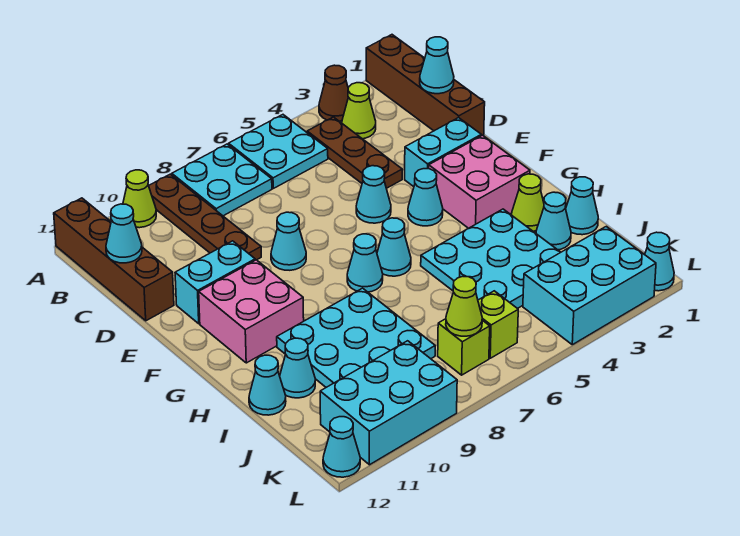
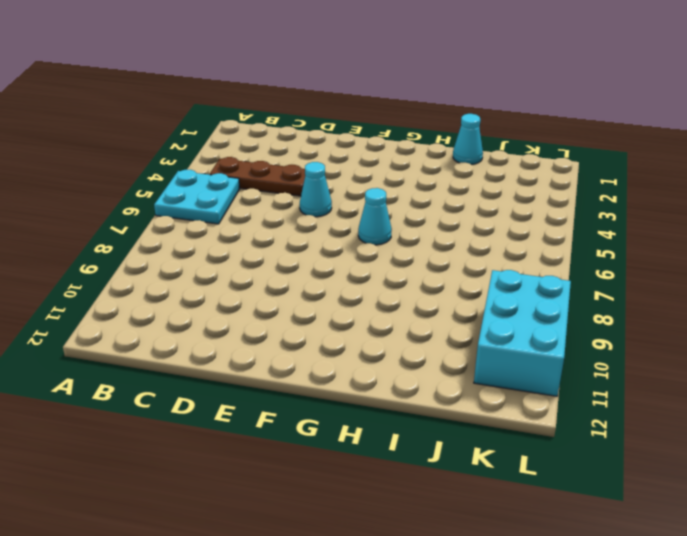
none -> brown brick A1:D1 level 1
none -> brown cone A3 level 1
none -> cyan plate A7:B8 level 1
none -> brown plate A9:D9 level 1

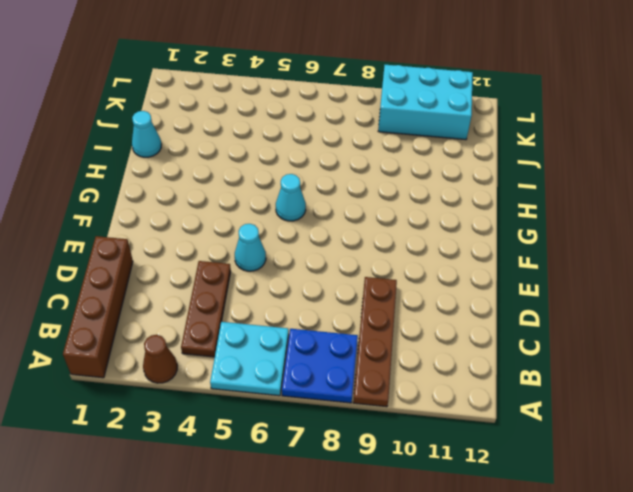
blue plate A7:B8 level 1 -> cyan plate A7:B8 level 1
none -> lime cone A10 level 1
none -> brown brick A12:D12 level 1
none -> lime cone B3 level 1
none -> cyan brick E2:E3 level 1

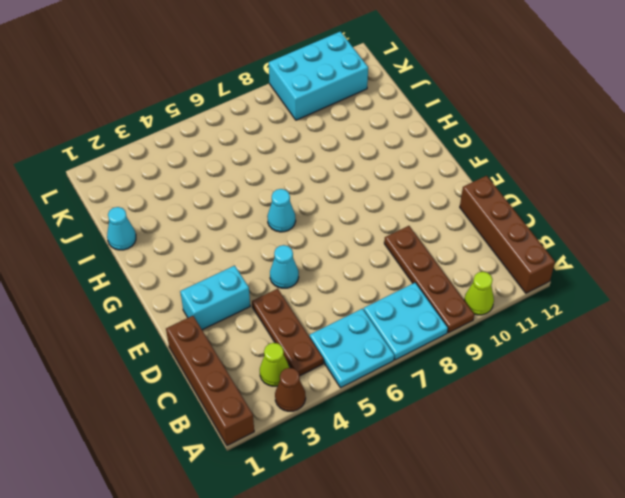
none -> cyan cone E8 level 1
none -> cyan brick E10:E11 level 1
none -> pink brick F2:G3 level 1
none -> cyan cone F4 level 1

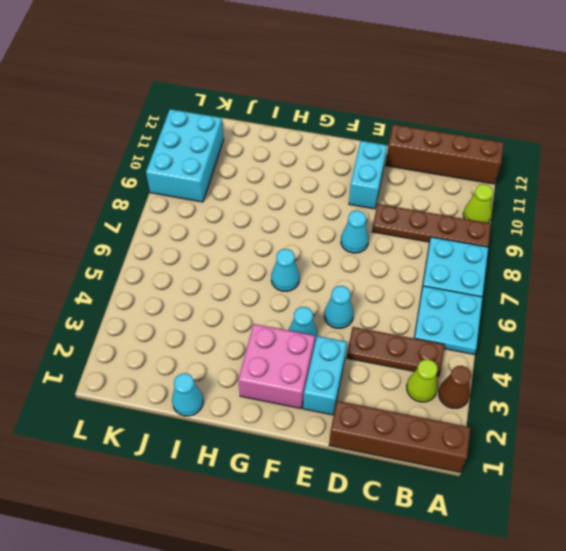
none -> pink brick F10:G11 level 1
none -> cyan cone G7 level 1
none -> lime cone H2 level 1
none -> cyan plate H3:J5 level 1

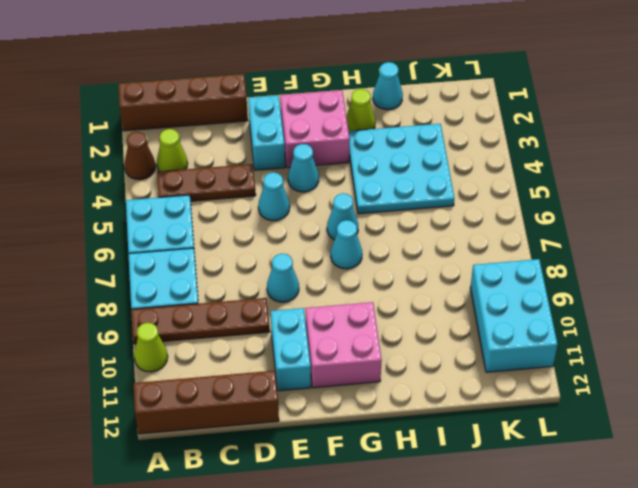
none -> cyan plate H8:J10 level 1
none -> cyan cone I2 level 1
none -> cyan cone I11 level 1
none -> cyan cone I12 level 1

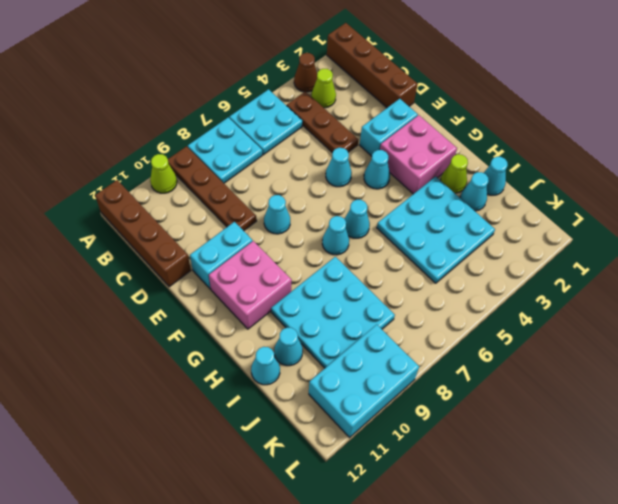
none -> cyan brick K2:L4 level 1
none -> lime brick K6 level 1
none -> lime brick K7 level 1
none -> cyan cone L1 level 1

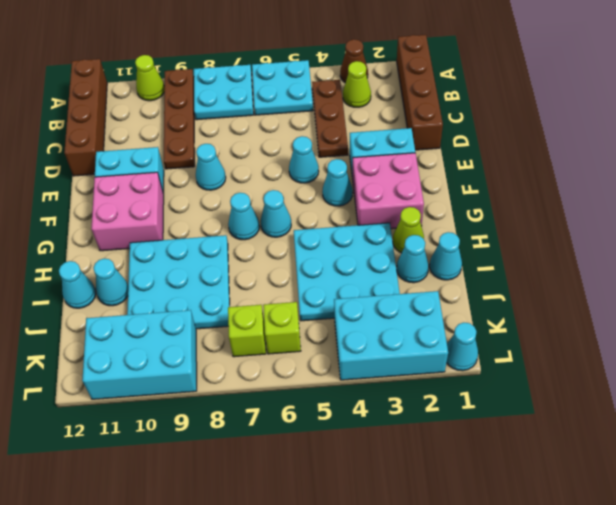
none -> cyan cone L12 level 1
none -> cyan cone C1 level 2
none -> cyan cone C12 level 2
none -> lime cone K7 level 2

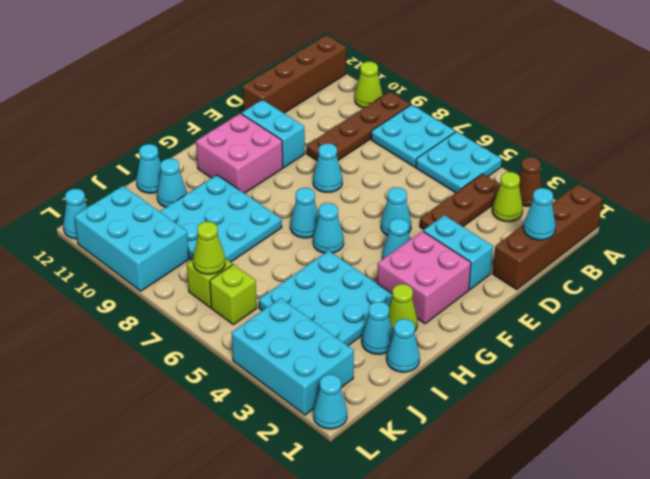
none -> cyan cone C12 level 2

